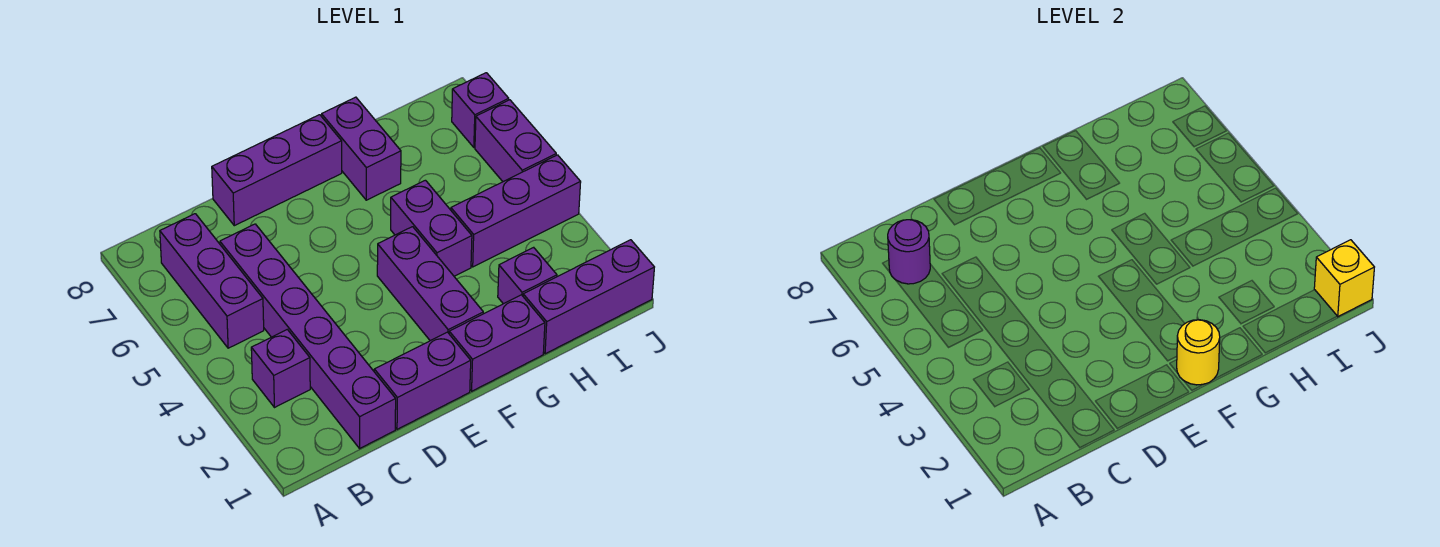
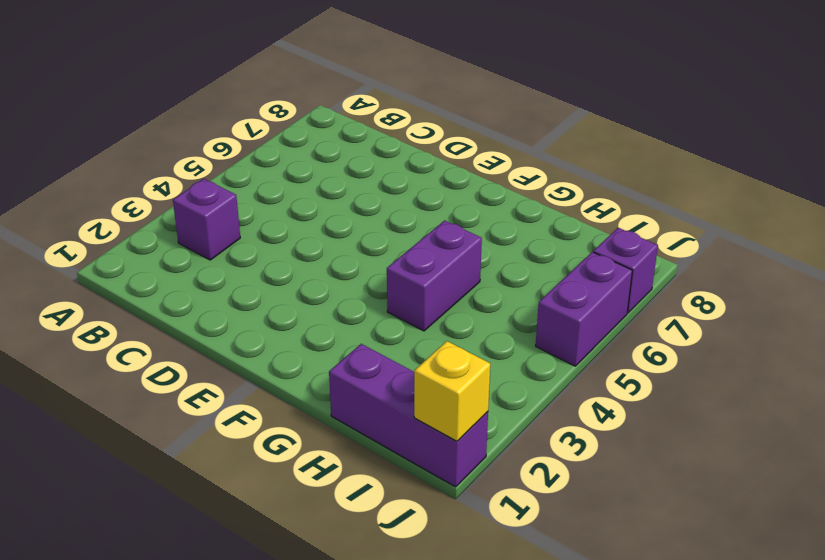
none -> purple brick B5:B7 level 1
none -> purple brick C1:C6 level 1
none -> purple brick D1:E1 level 1

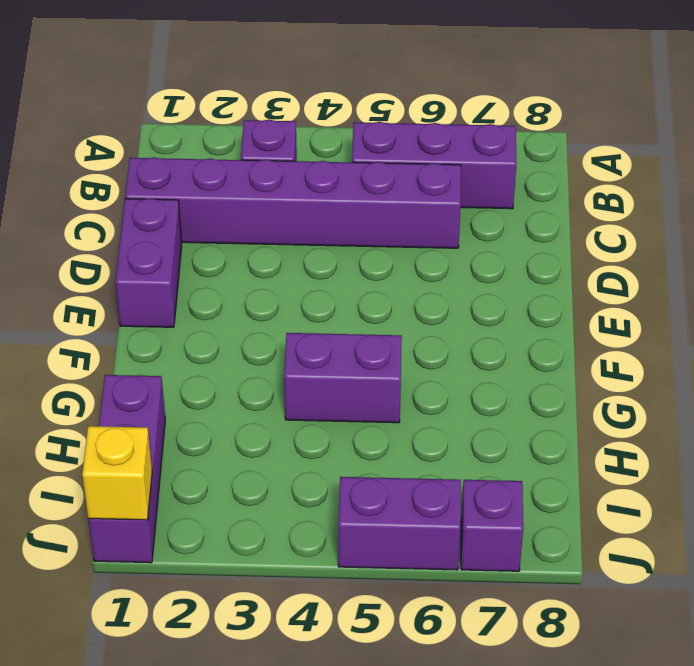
none -> purple brick D8:F8 level 1
none -> purple brick F1:G1 level 1
none -> purple brick F2:F4 level 1

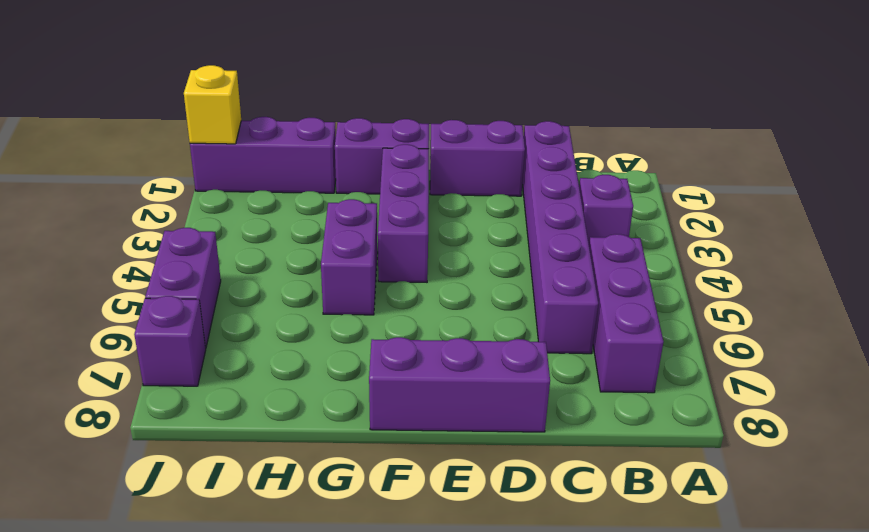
none -> purple brick G7:G8 level 1
none -> purple brick H2 level 1
none -> purple brick H4:J4 level 1

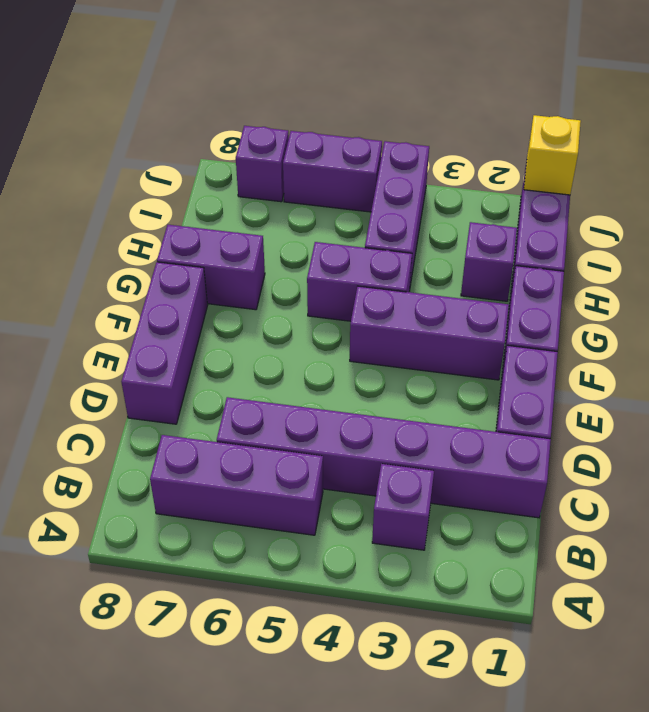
none -> purple round brick B7 level 2
none -> yellow round brick F1 level 2

